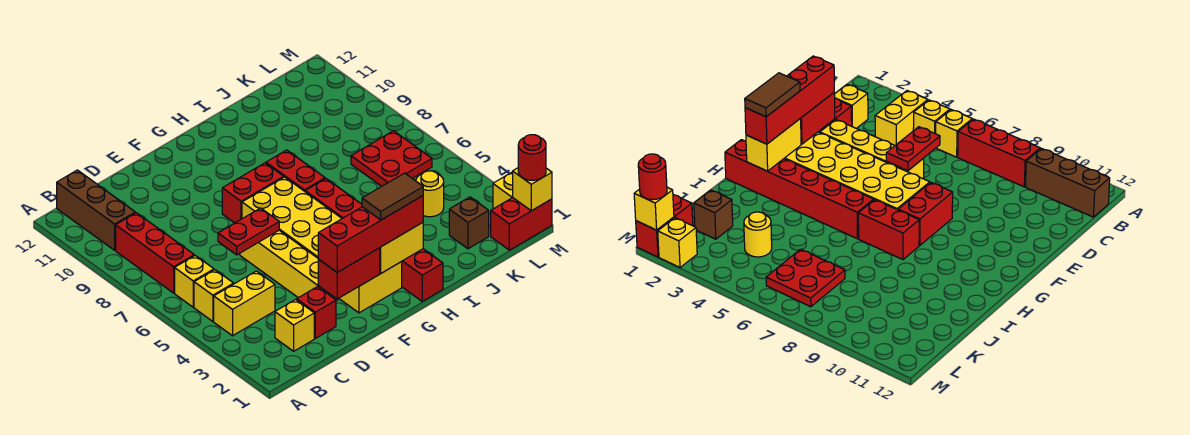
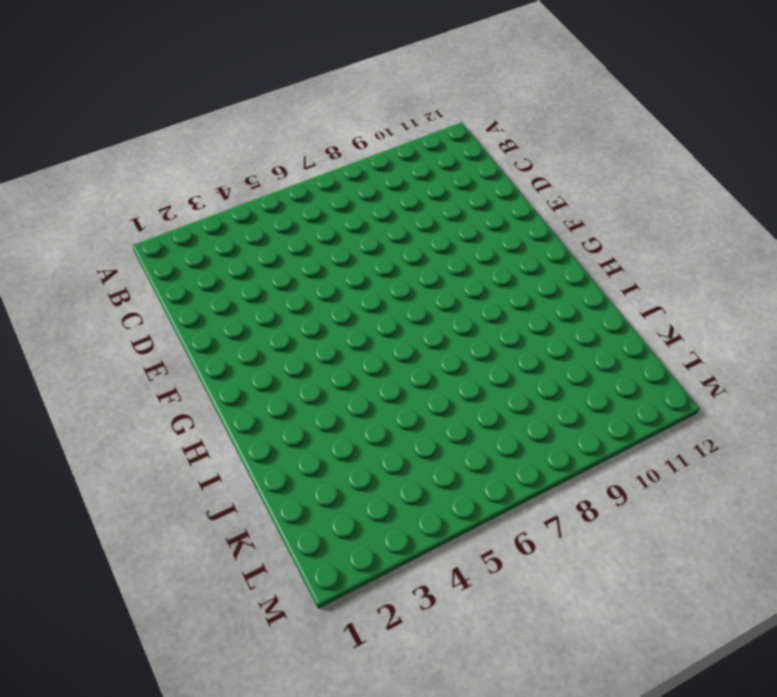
none -> yellow brick B4:C4 level 1
none -> yellow brick B5 level 1
none -> yellow brick B6 level 1

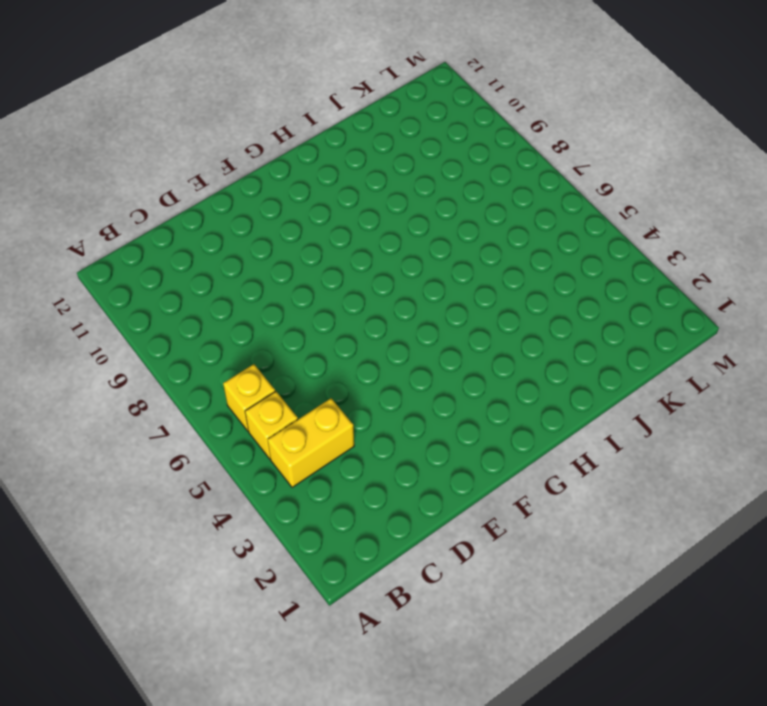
none -> red brick B7:B9 level 1
none -> brown brick B10:B12 level 1
none -> yellow brick C2 level 1

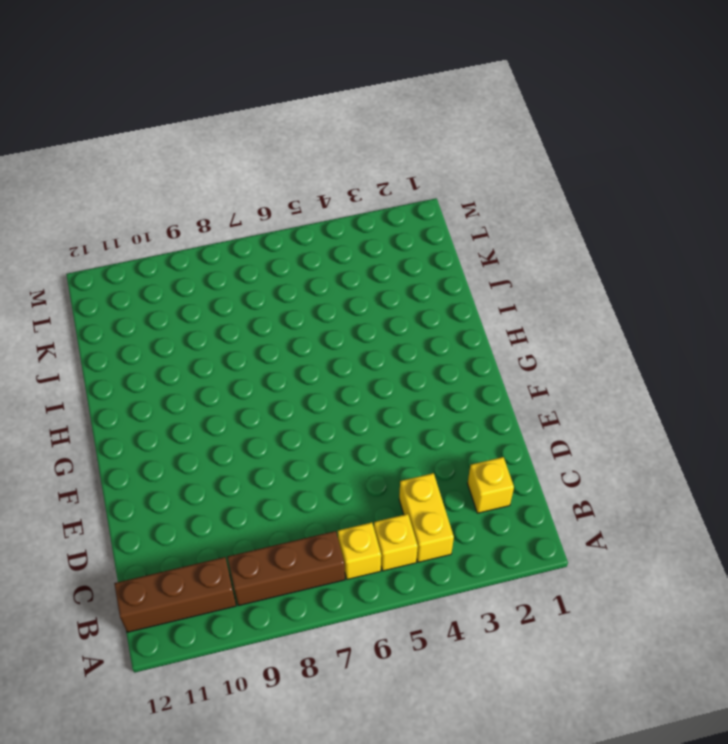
brown brick B7:B9 level 1 -> red brick B7:B9 level 1
none -> red brick D2 level 1
none -> yellow brick E3:E6 level 1
none -> yellow brick F2:G7 level 1

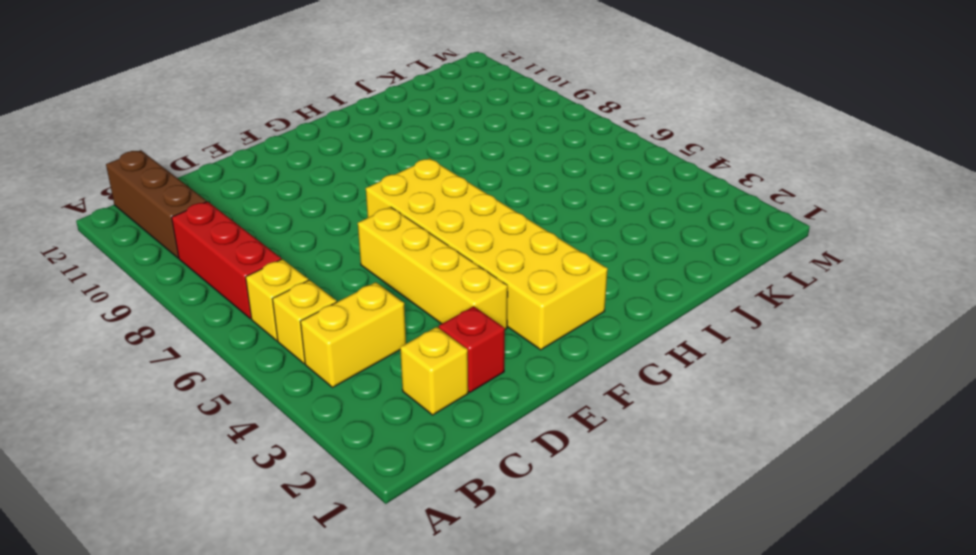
none -> red brick F8:G8 level 1
none -> red brick H1:H6 level 1
none -> red brick H7:H8 level 1

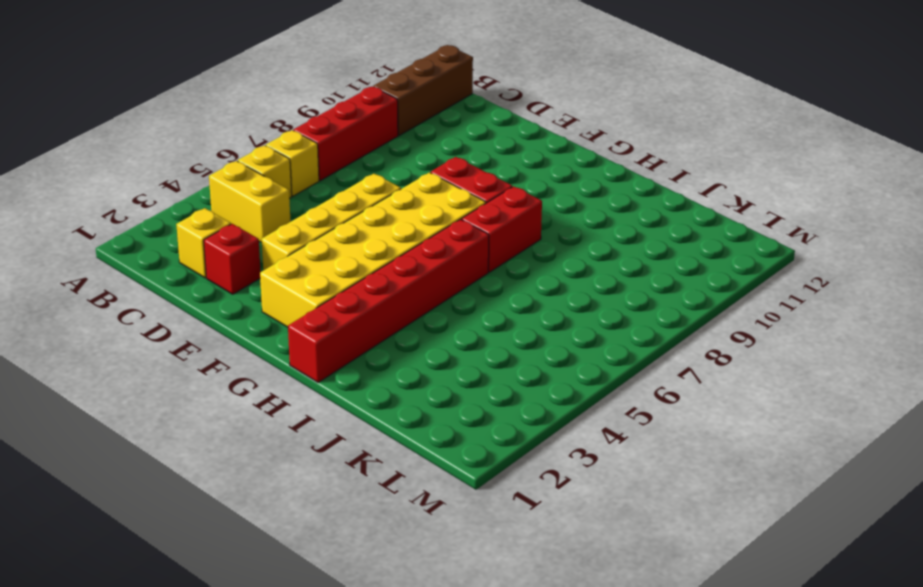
none -> brown brick K2 level 1
none -> yellow round brick K4 level 1
none -> red plate K6:L7 level 1

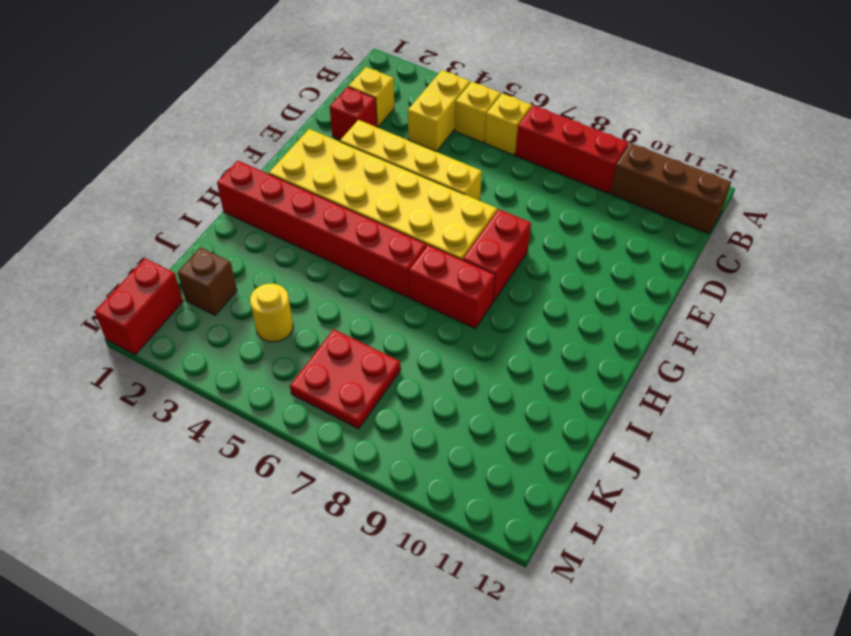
none -> yellow brick M2 level 1
none -> red plate D6:E6 level 2
none -> red brick E2:F2 level 2

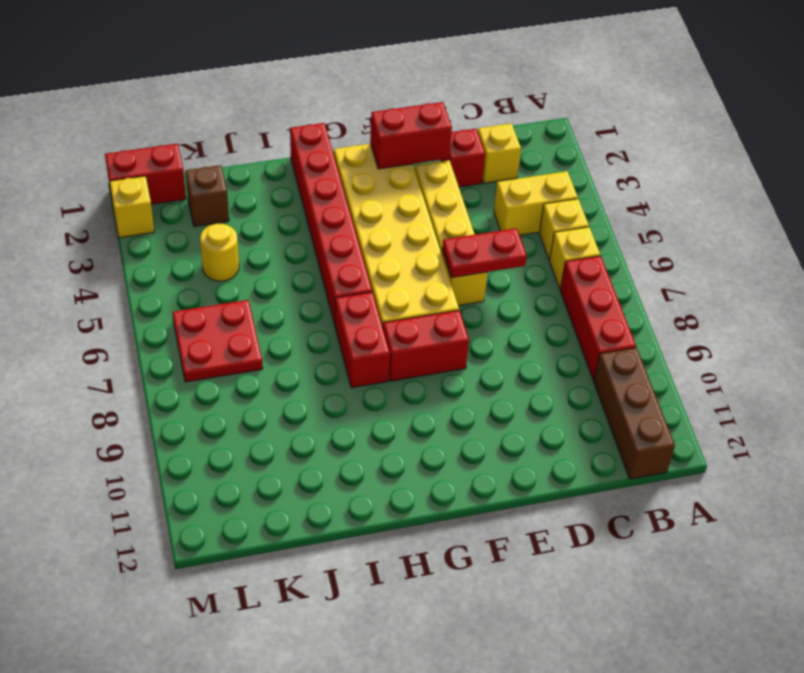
none -> yellow brick G2:H2 level 2
none -> yellow brick M1 level 2
none -> red brick E2:H2 level 3

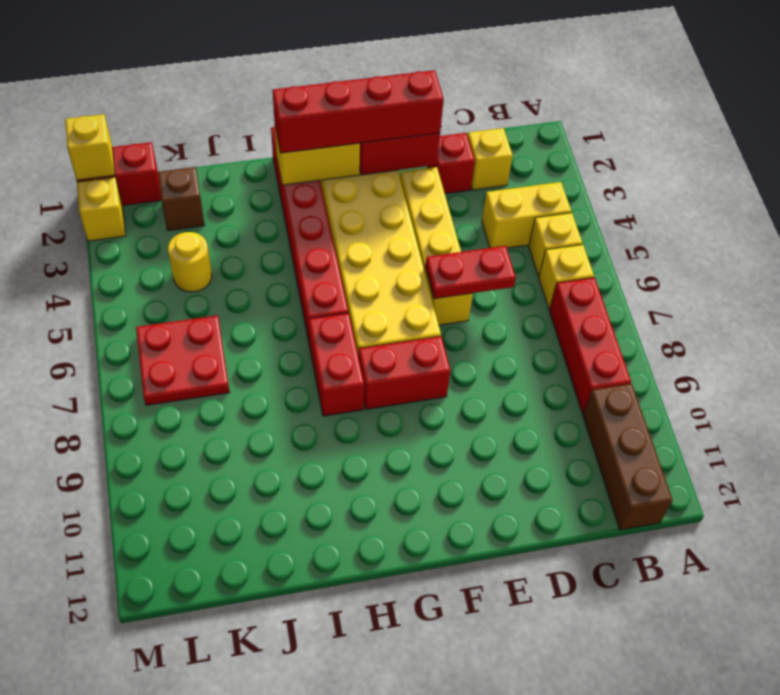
none -> red round brick M1 level 3
none -> brown tile G2:H2 level 4

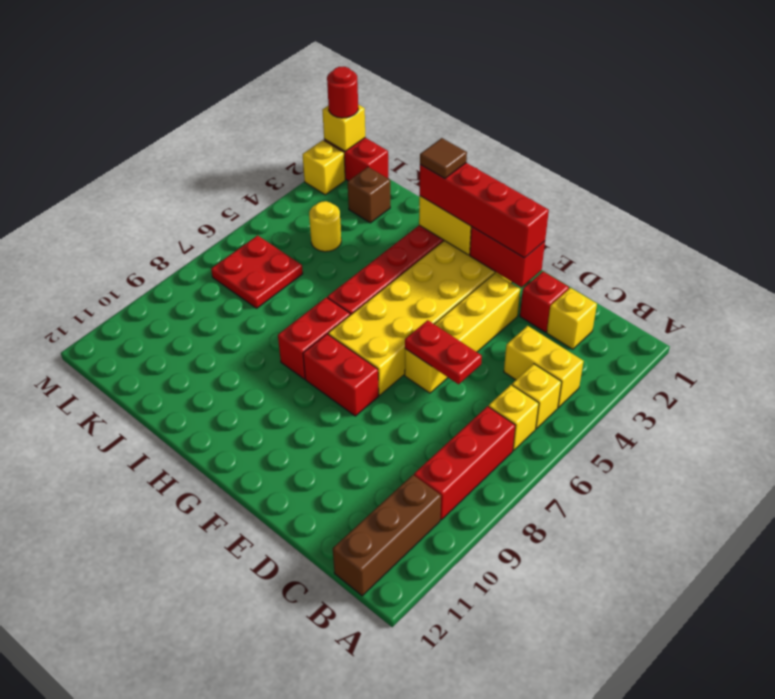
brown tile H2 level 4 -> brown tile G2:H2 level 4

